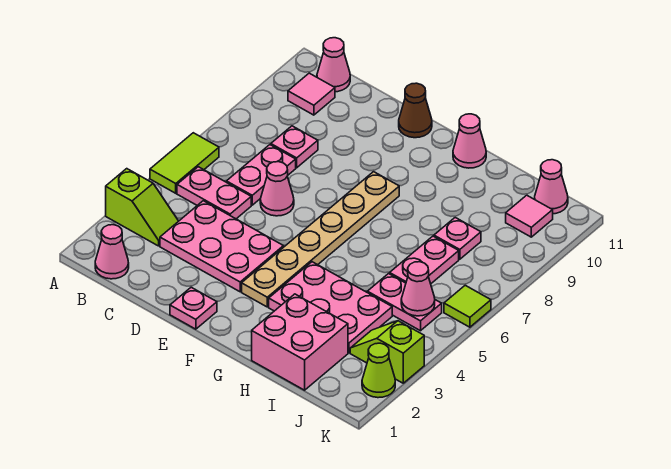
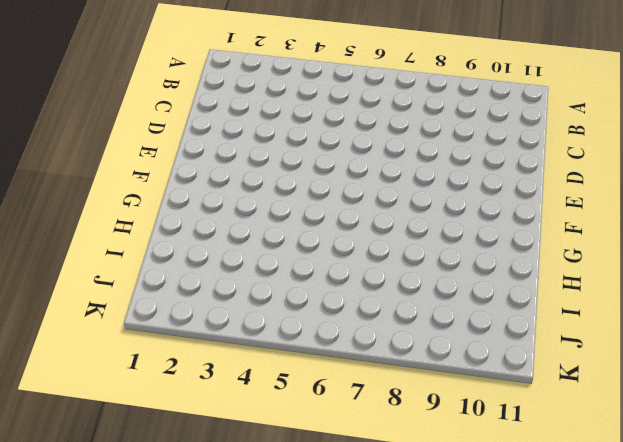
none -> lime slope A3:B3 level 1 top A
none -> lime tile A5:A6 level 1
none -> pink cone B1 level 1

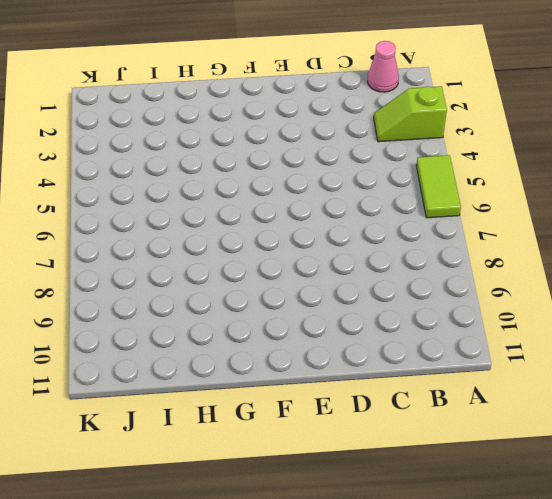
none -> pink plate B5:C5 level 1
none -> pink tile B10 level 1
none -> pink cone B11 level 1

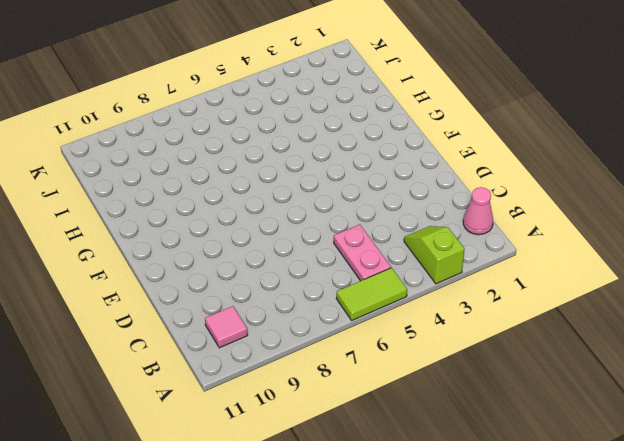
none -> pink cone B11 level 1
none -> pink plate C3:E4 level 1
none -> pink plate C6:C7 level 1

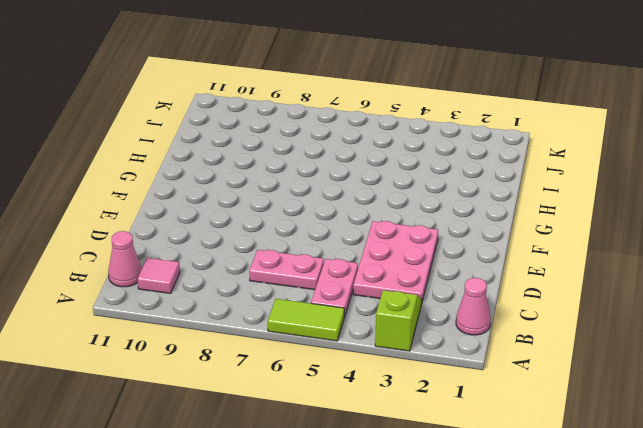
none -> pink plate C8 level 1
none -> pink cone D6 level 1
none -> pink plate E1 level 1

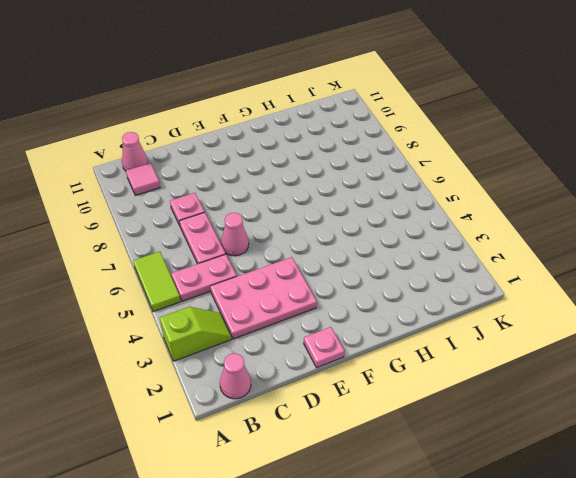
none -> brown cone E11 level 1
none -> tan plate F3:F8 level 1
none -> pink plate G3:I4 level 1

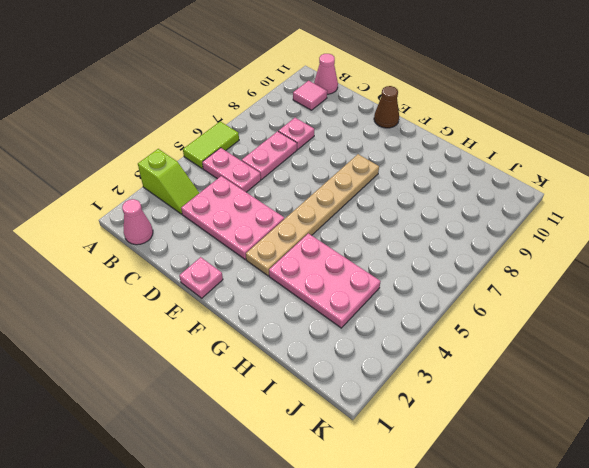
none -> pink cone D6 level 1
none -> pink cone G11 level 1
none -> pink brick H1:I2 level 1

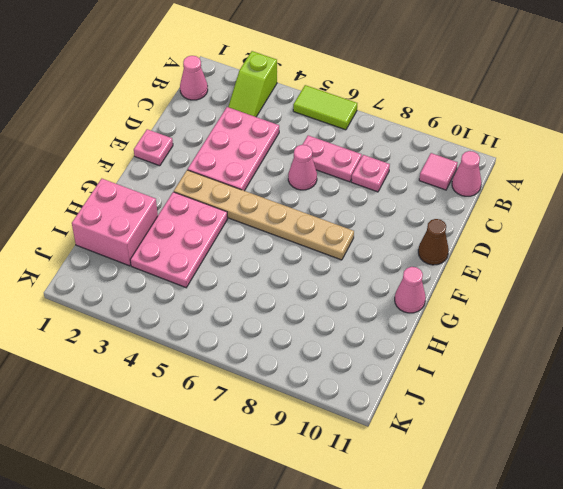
none -> pink plate B5:C5 level 1
none -> pink plate I5:J5 level 1
none -> pink plate I6:I7 level 1

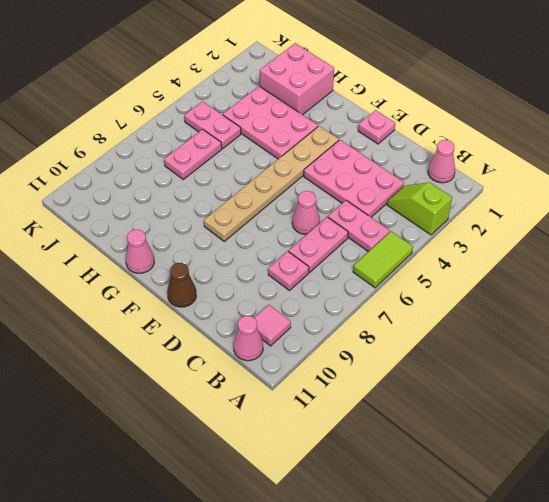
none -> pink plate I8 level 1
none -> lime slope J3:K3 level 1 top K
none -> pink tile J10 level 1

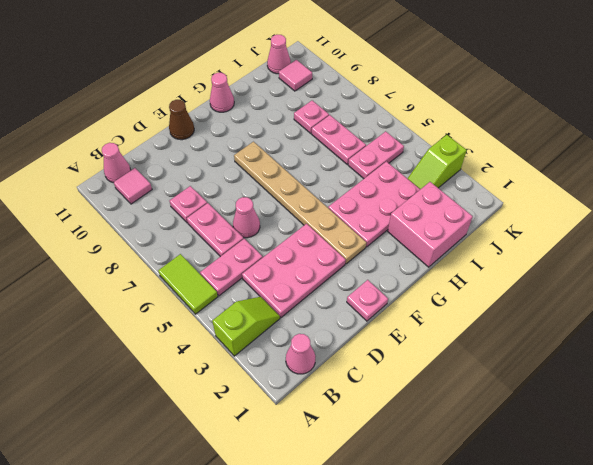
none -> lime cone K2 level 1
none -> lime tile K6 level 1
none -> pink cone J5 level 2

